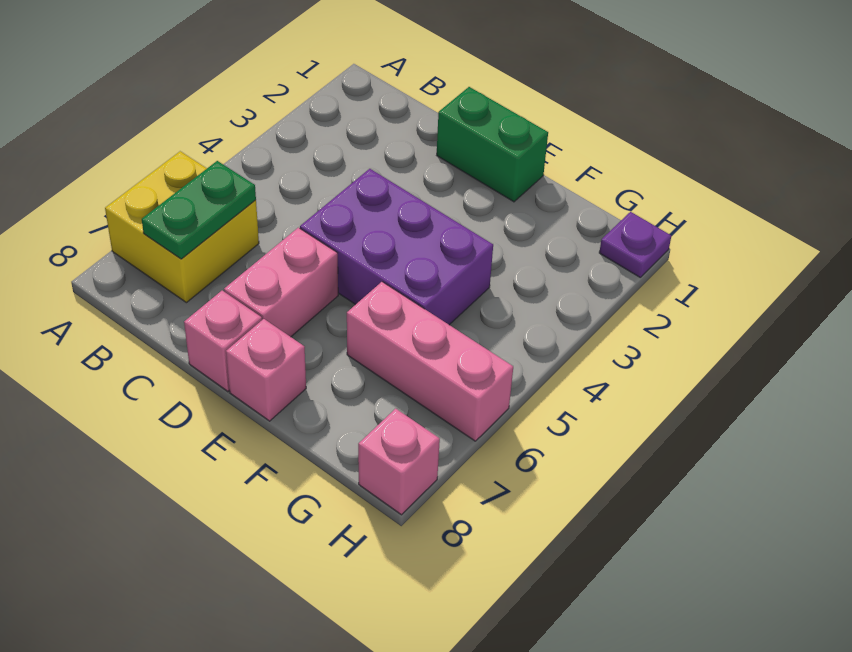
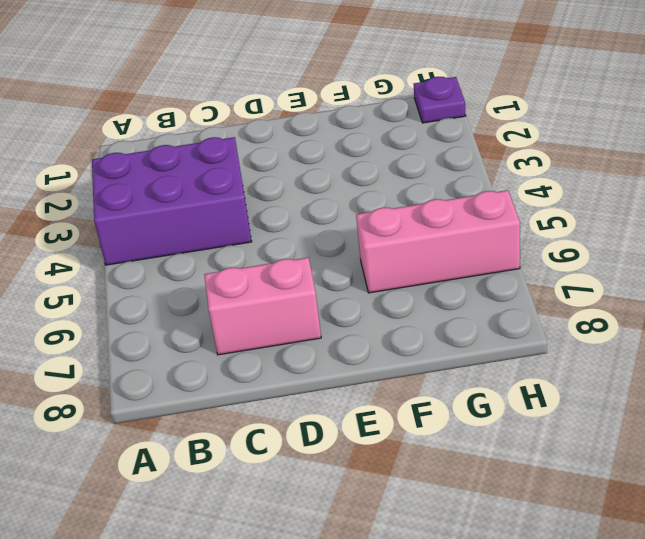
purple brick A3:C4 level 1 -> purple brick D4:F5 level 1
pink brick C7:D7 level 1 -> pink brick D6:D7 level 1
none -> yellow brick A6:B7 level 1
none -> green brick D1:E1 level 1

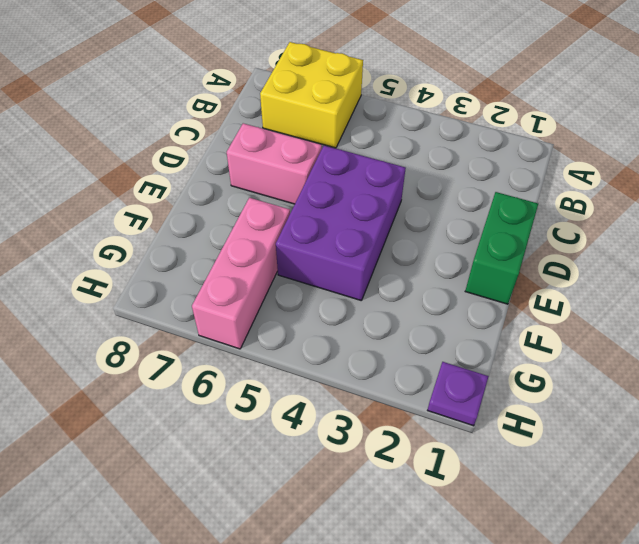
none -> pink brick D8 level 1
none -> pink brick E8 level 1

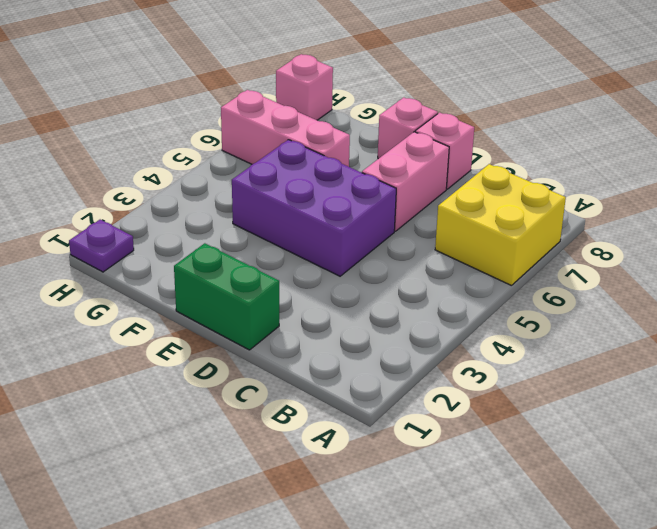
none -> green plate B6:B7 level 2

